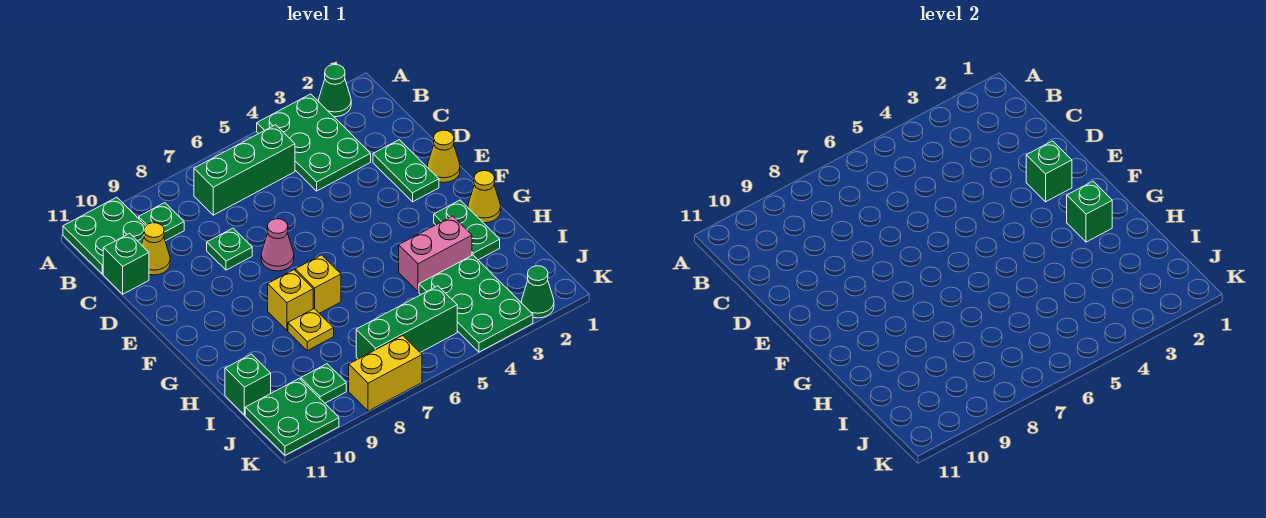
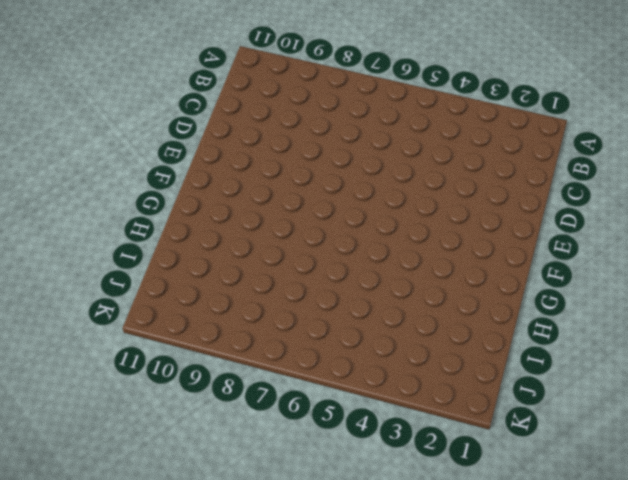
none -> green cone A2 level 1
none -> green plate A3:C4 level 1
none -> green plate A10:B11 level 1

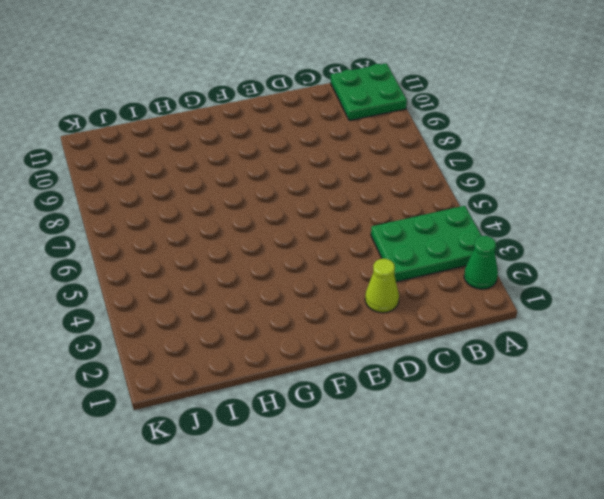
lime cone D2 level 1 -> green plate D2:E2 level 1
none -> green brick B5:B7 level 1
none -> green plate B9 level 1
none -> yellow cone C10 level 1

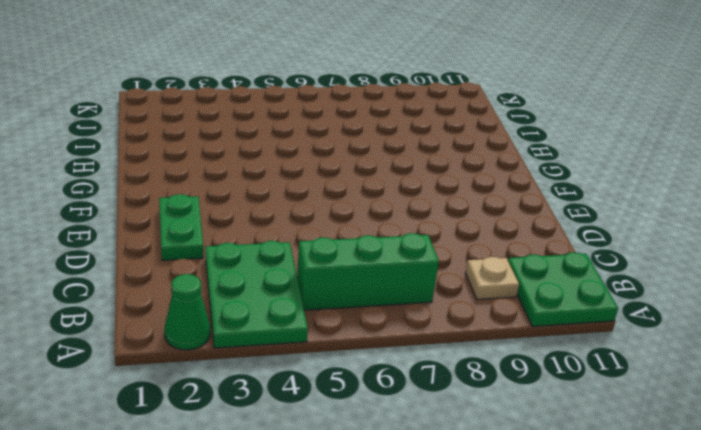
tan plate B9 level 1 -> green plate B9 level 1
none -> yellow cone C10 level 1
none -> green brick C11 level 1
none -> green plate D8 level 1

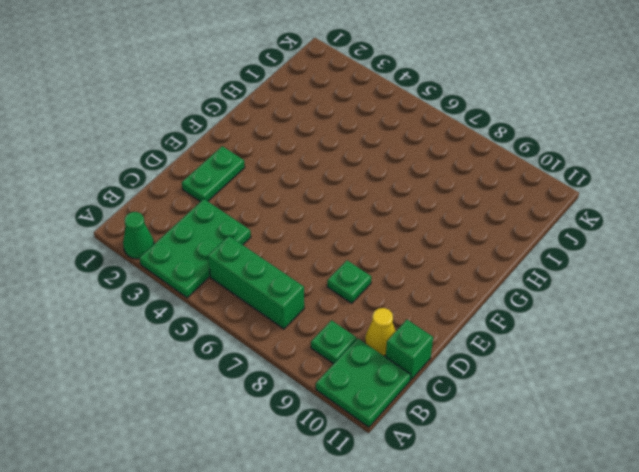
none -> yellow cone E1 level 1
none -> pink cone E7 level 1
none -> yellow cone G1 level 1

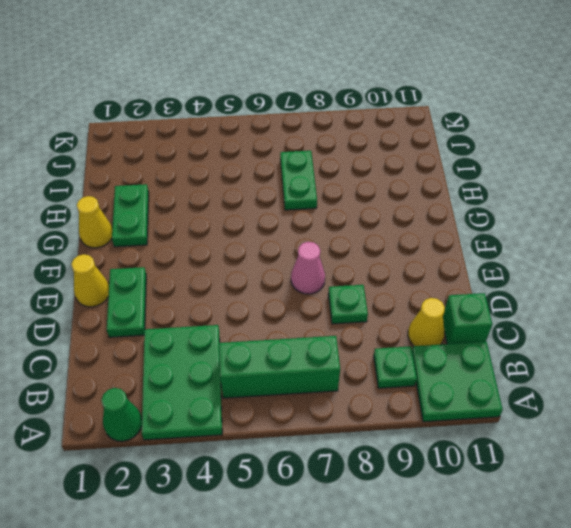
green plate H7:I7 level 1 -> none
none -> yellow brick G7 level 1
none -> yellow brick G8 level 1
none -> pink brick H3:H4 level 1

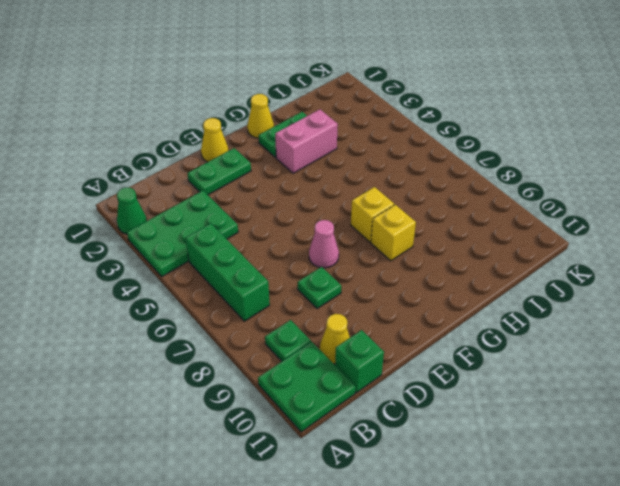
pink brick G3:H3 level 1 -> pink brick H3:H4 level 1
none -> yellow plate H8 level 1
none -> green plate I3:K4 level 1
none -> green brick I11 level 1

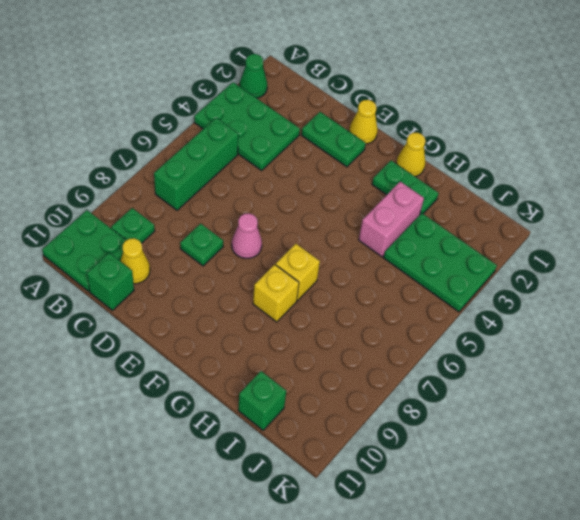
none -> yellow plate H8 level 1
none -> green brick J5:J7 level 1
none -> green plate J9 level 1

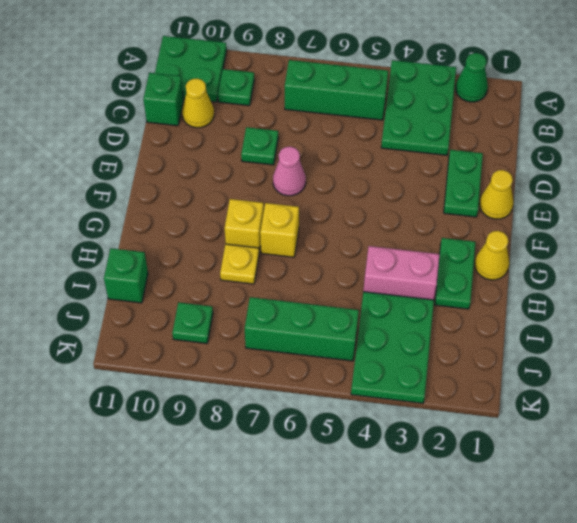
none -> green plate J10:K11 level 1
none -> green cone K2 level 1
none -> yellow brick K7:K8 level 1

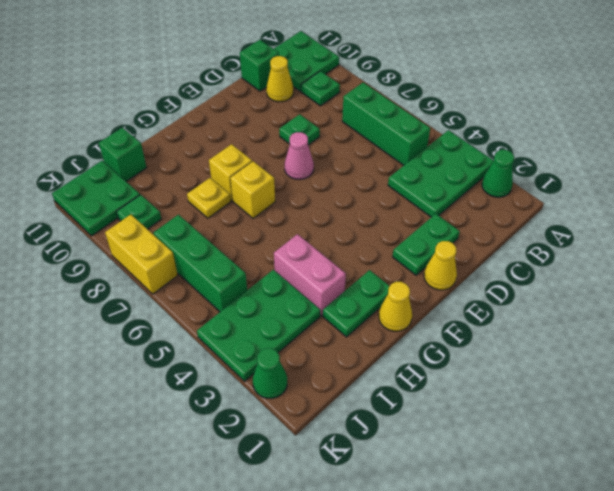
none -> green brick E2 level 2
none -> green brick G2 level 2

